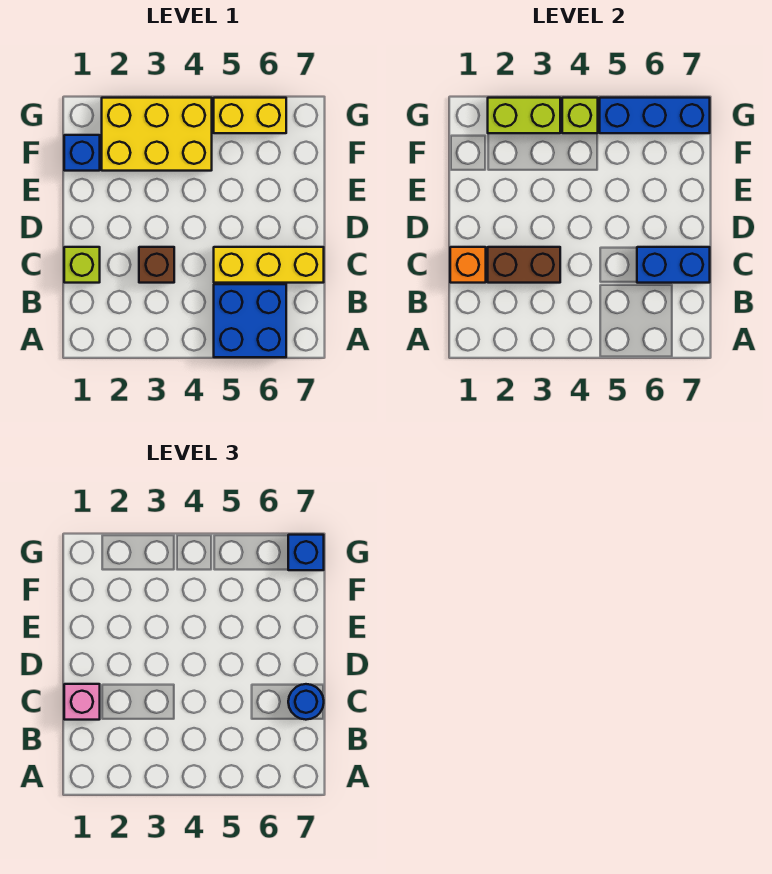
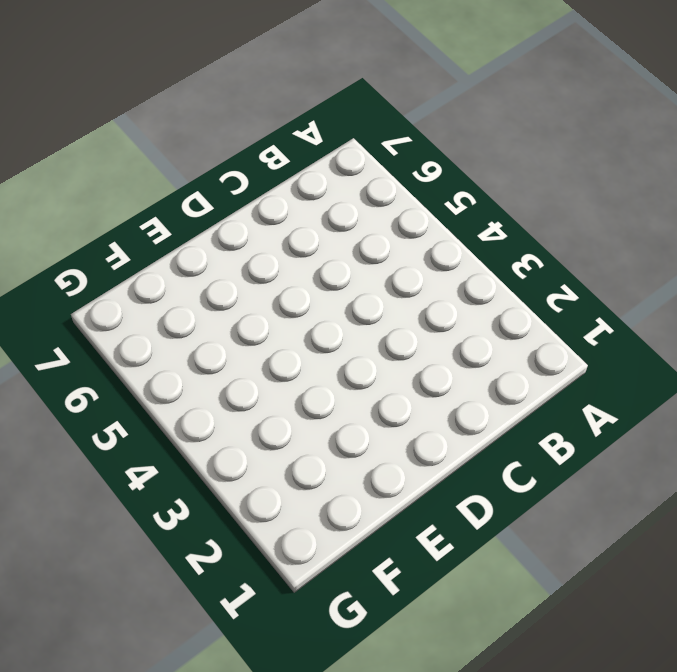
none -> blue brick A5:B6 level 1
none -> lime brick C1 level 1
none -> brown brick C3 level 1

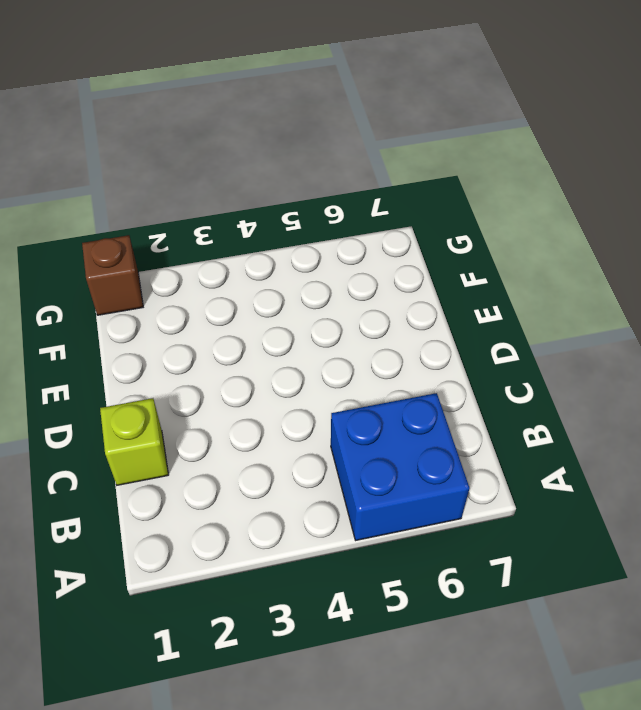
brown brick G1 level 1 -> brown brick C3 level 1
none -> yellow brick C5:C7 level 1
none -> blue brick F1 level 1
none -> yellow brick F2:G4 level 1

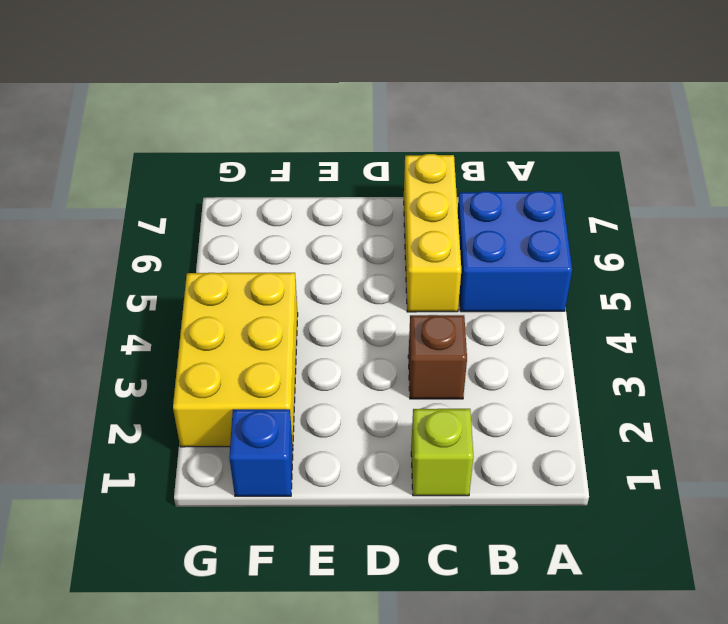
none -> yellow brick G5:G6 level 1
none -> orange brick C1 level 2
none -> brown brick C2:C3 level 2

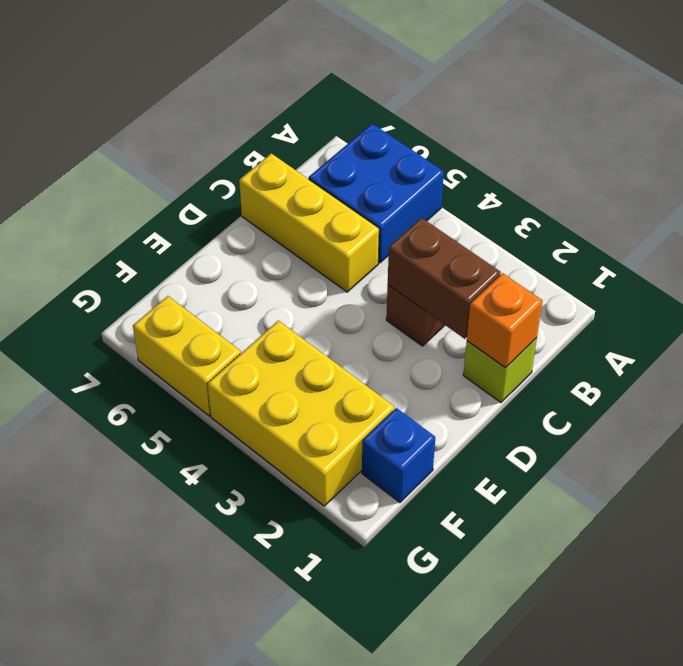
none -> blue brick C6:C7 level 2
none -> lime brick G2:G3 level 2
none -> lime brick G4 level 2

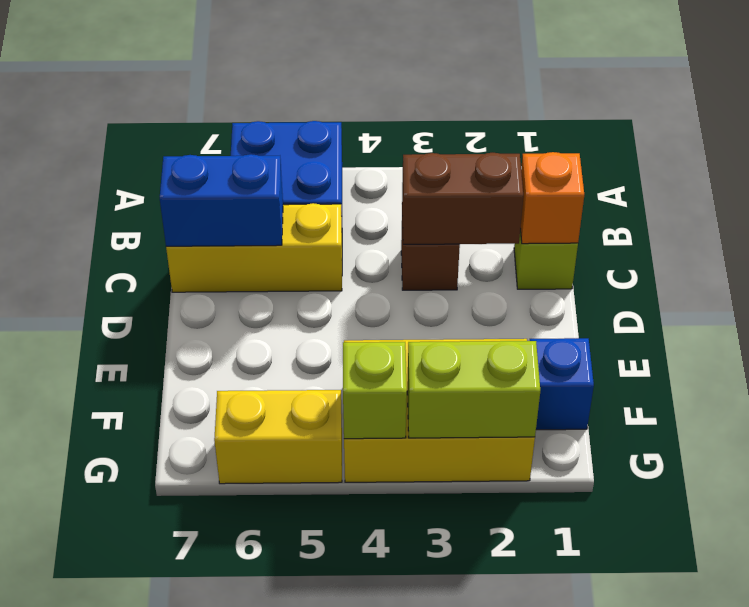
none -> blue brick G5:G7 level 2
none -> pink brick C1 level 3
none -> blue round brick C7 level 3

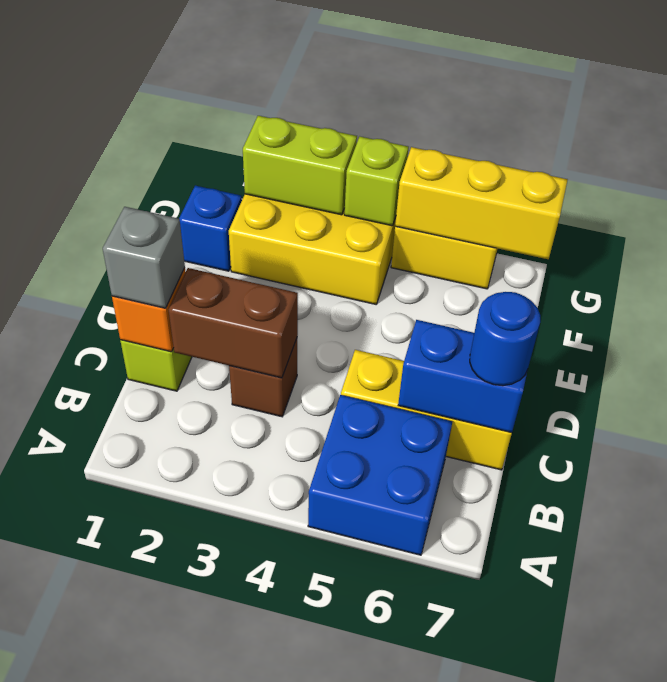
grey brick C1 level 3 -> pink brick C1 level 3
yellow brick G5:G7 level 2 -> blue brick G5:G7 level 2
none -> blue brick G7 level 3

